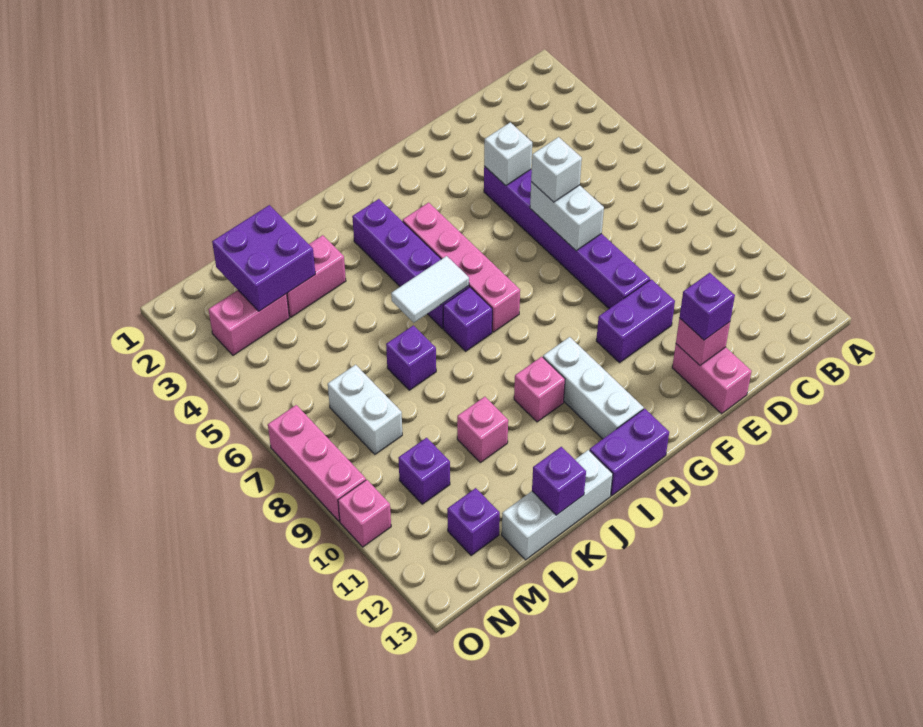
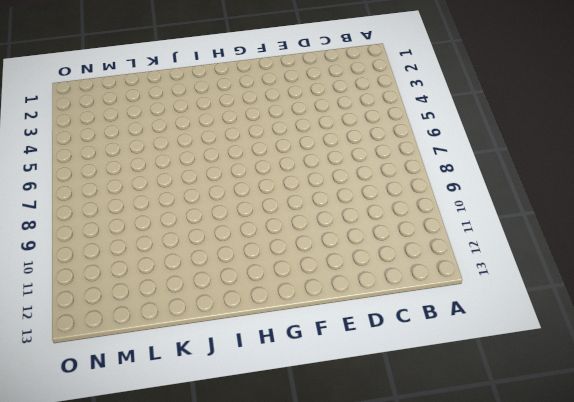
none -> purple brick E4:E9 level 1
none -> purple brick E10:F10 level 1
none -> pink brick E12:E13 level 1

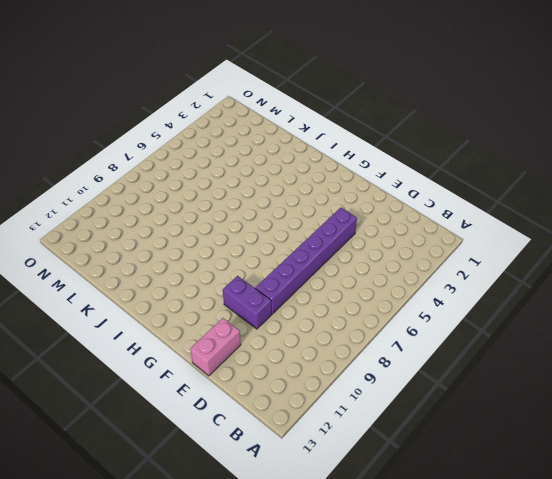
none -> pink brick H4:H7 level 1
none -> white brick H10:H12 level 1
none -> purple brick H13:I13 level 1

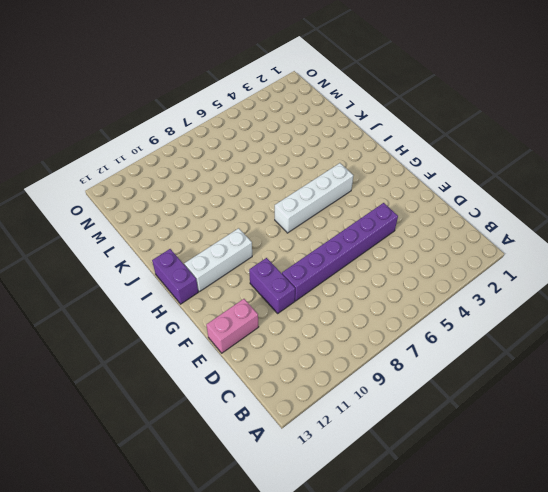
white brick H4:H7 level 1 -> pink brick H4:H7 level 1
none -> purple brick I3:I6 level 1
none -> purple brick I7 level 1
none -> pink brick I10 level 1

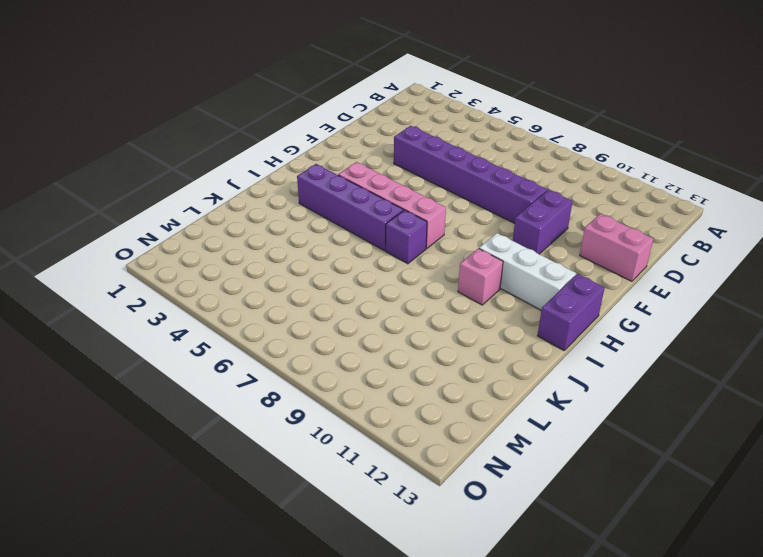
none -> white brick J13:L13 level 1
none -> pink brick K3:L3 level 1
none -> purple brick K7 level 1

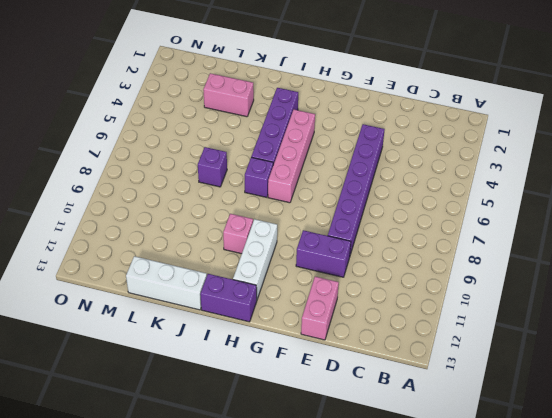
none -> pink brick K10 level 1
none -> pink brick M3:N3 level 1
none -> white brick M7:M8 level 1

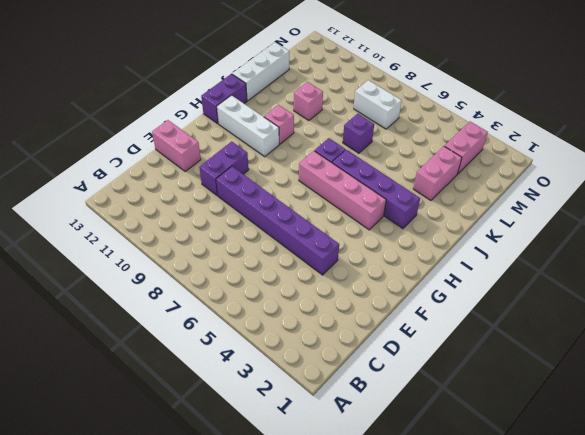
none -> purple brick M10 level 1
none -> purple brick M12 level 1
none -> pink brick O7:O9 level 1

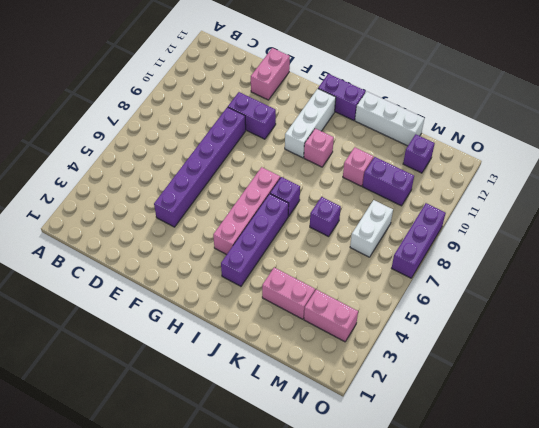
purple brick L10:M10 level 1 -> purple brick M10 level 1
purple brick O7:O9 level 1 -> pink brick O7:O9 level 1
none -> pink brick O10 level 1
none -> white brick E4 level 2
none -> white brick E6:E7 level 2

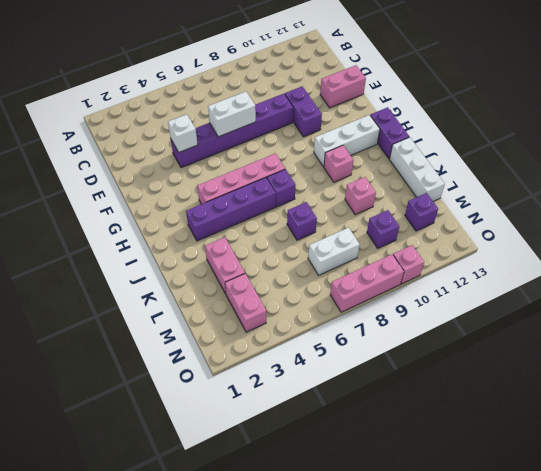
none -> pink brick E12 level 2
none -> white tile I6:J6 level 2
none -> purple brick K13 level 2

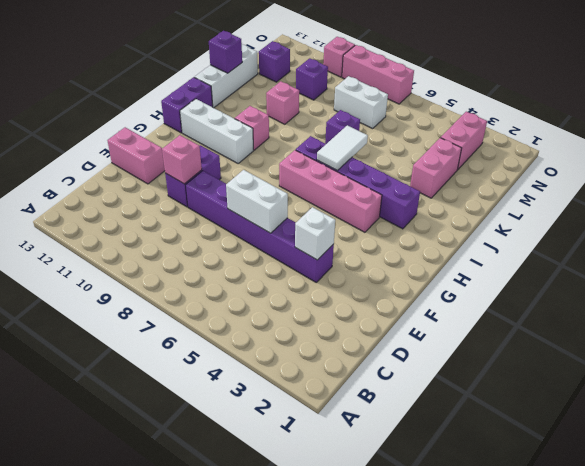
pink brick E10 level 2 -> pink brick E12 level 2
none -> purple brick L2:M3 level 2
none -> white brick E6 level 3
none -> purple brick E12 level 3

